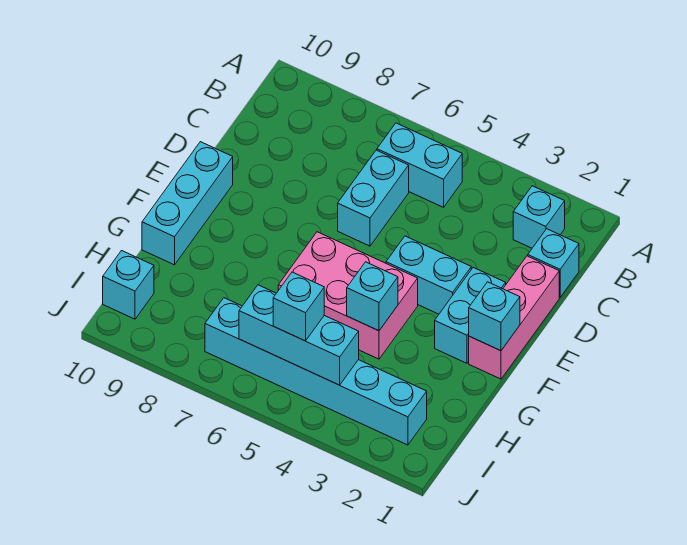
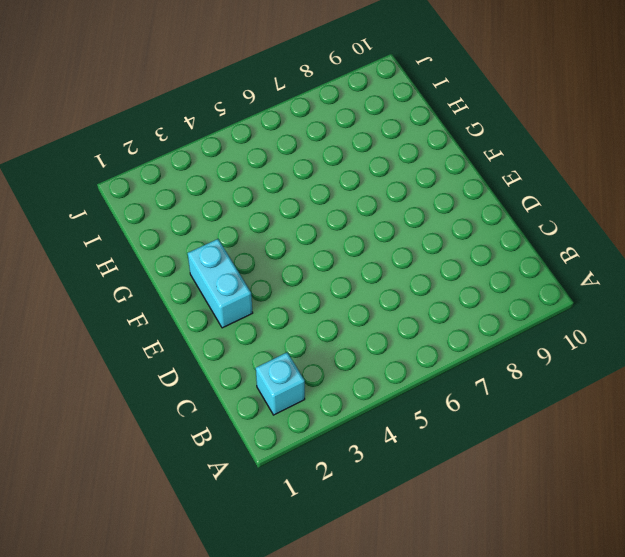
none -> cyan brick B5:B6 level 1
none -> cyan brick C1 level 1
none -> cyan brick C6:D6 level 1

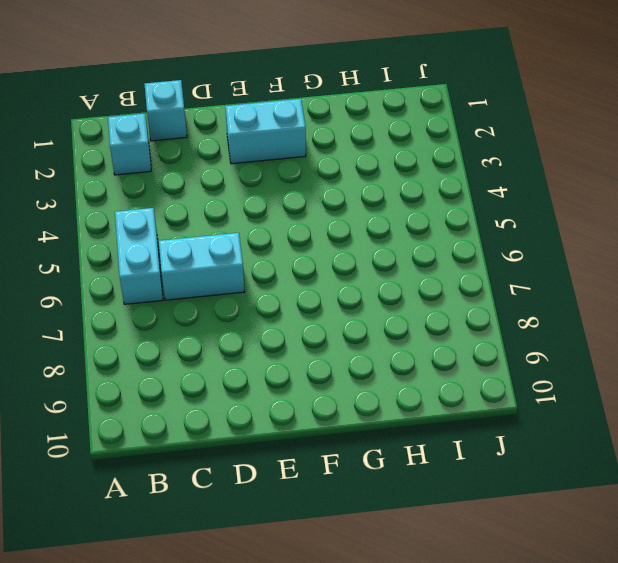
none -> pink brick D1:F1 level 1
none -> cyan brick E3:E4 level 1
none -> cyan brick E10:G10 level 1

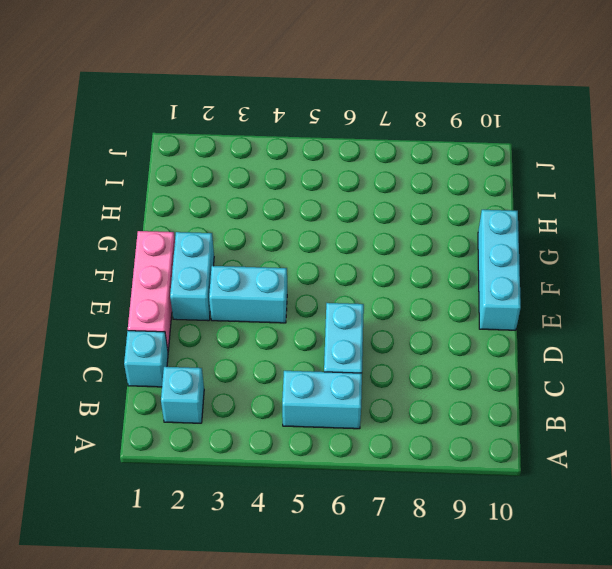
none -> pink brick F4:G6 level 1
none -> cyan brick I2:I7 level 1
none -> cyan brick I10 level 1

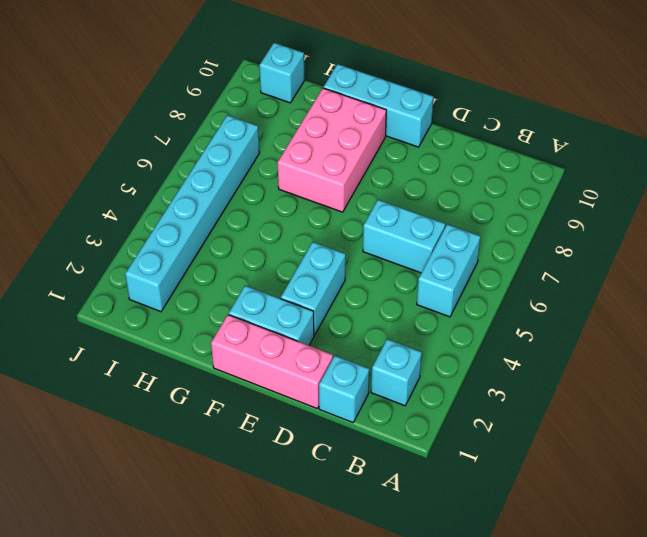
pink brick F7:G9 level 1 -> pink brick F4:G6 level 1
none -> cyan brick F1 level 2
none -> cyan brick G4 level 2
none -> cyan brick I4:I6 level 2

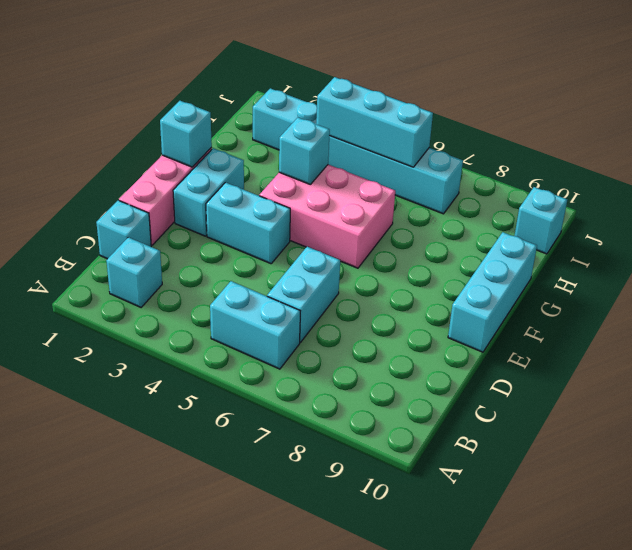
none -> cyan brick I5 level 3

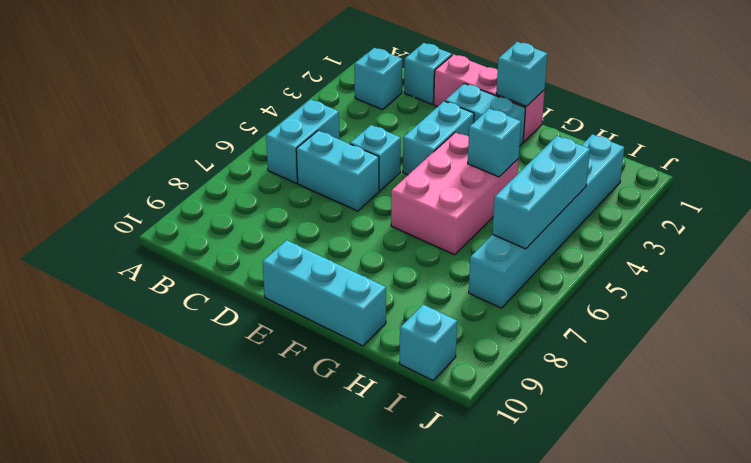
cyan brick D5 level 1 -> cyan brick I5 level 3

